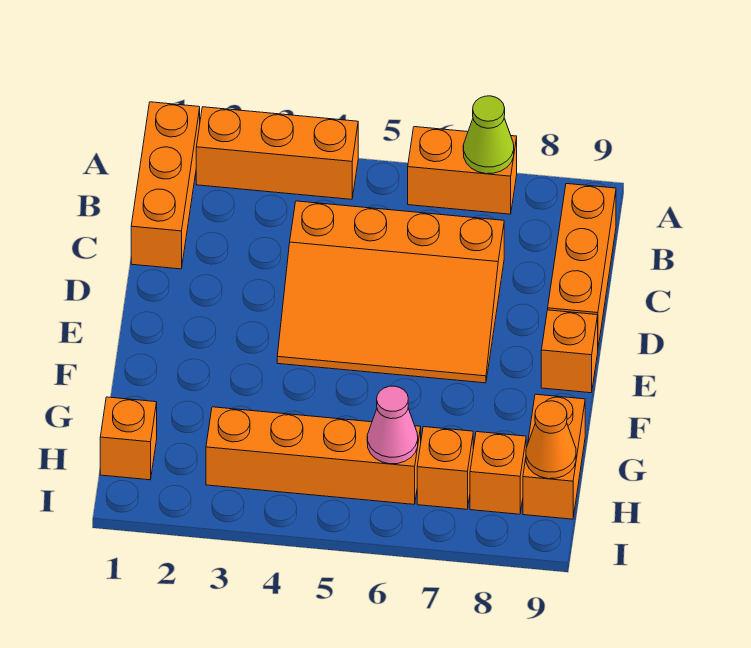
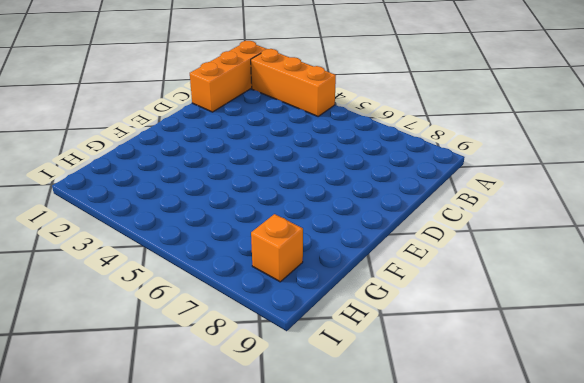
none -> orange brick A6:A7 level 1
none -> orange brick B9:D9 level 1
none -> orange slope C4:E7 level 1 top C

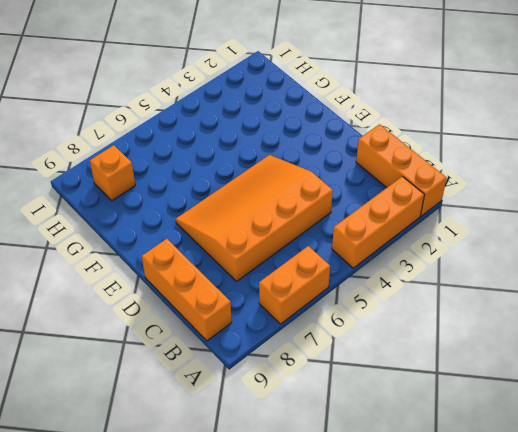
none -> orange brick E9 level 1
none -> orange brick G9:H9 level 1
none -> orange brick H1 level 1

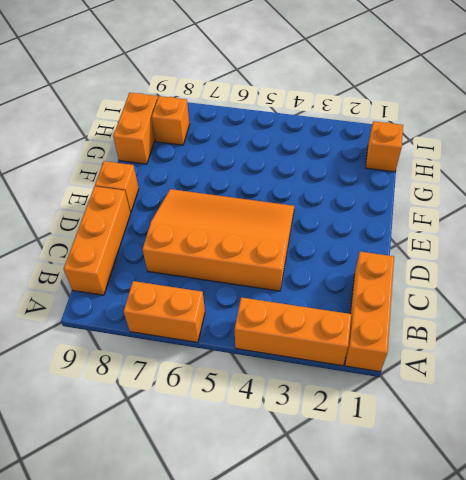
none -> orange brick H3:H6 level 1
none -> orange brick H7 level 1
none -> lime cone A7 level 2

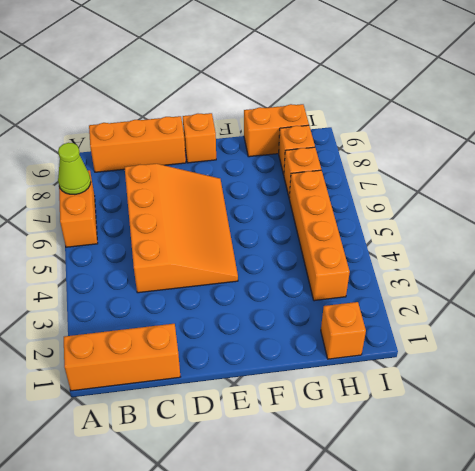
none -> orange brick A2:A4 level 1
none -> pink cone H6 level 2
none -> orange cone H9 level 2

